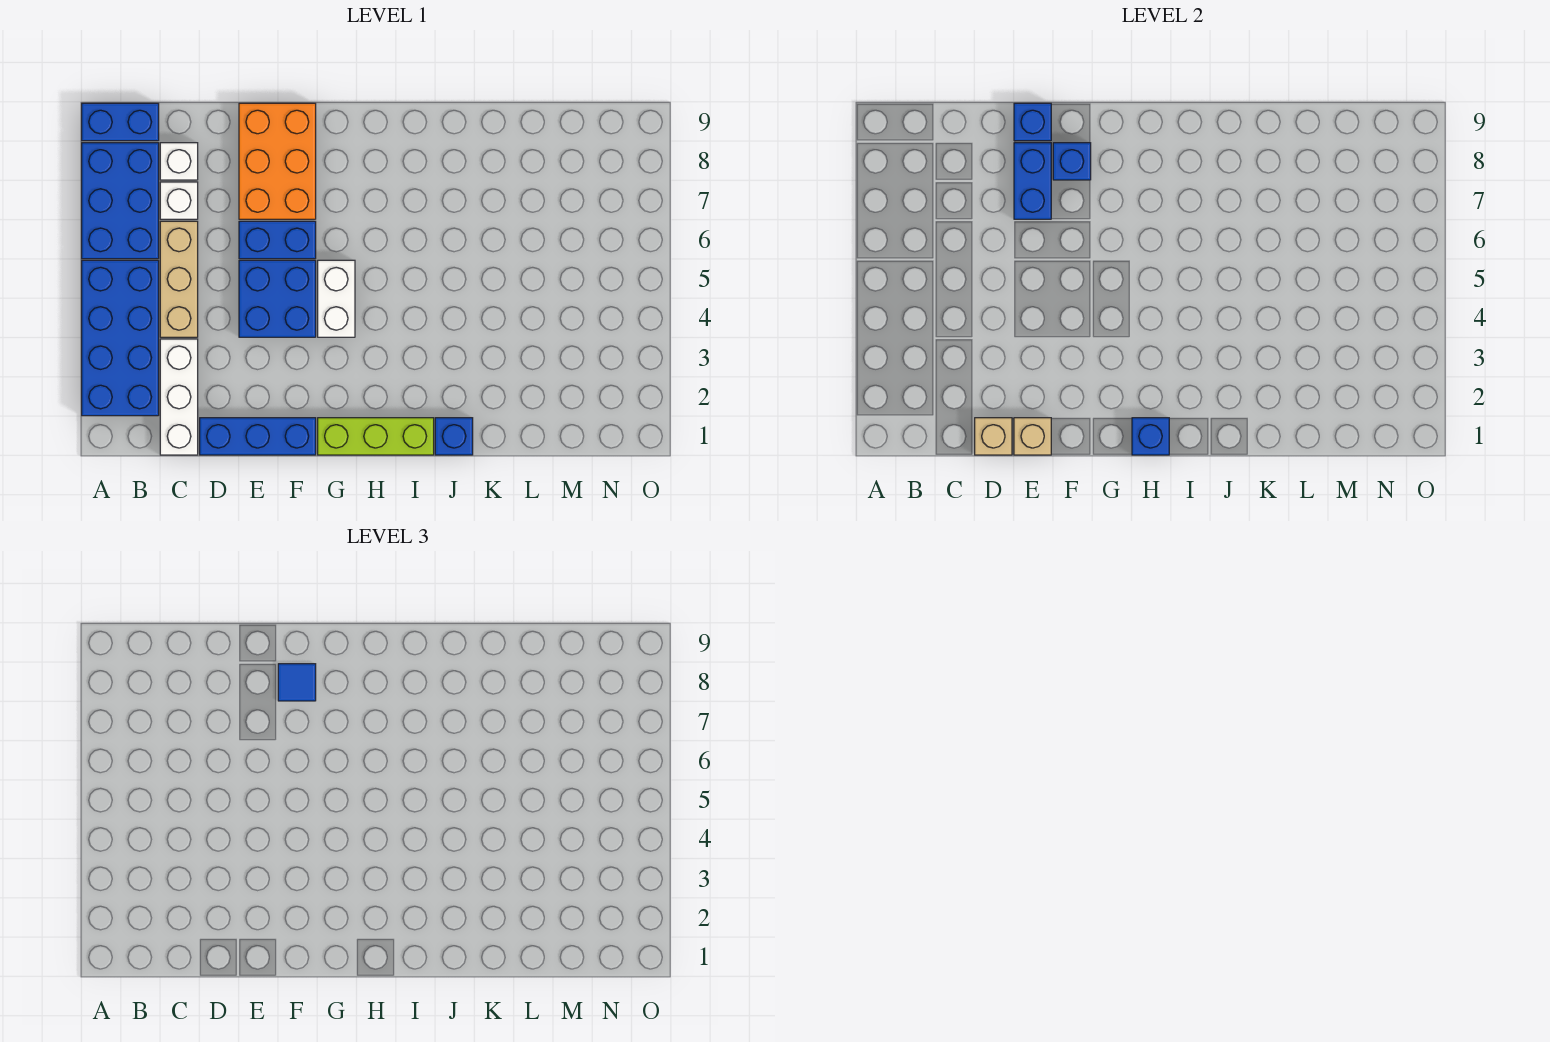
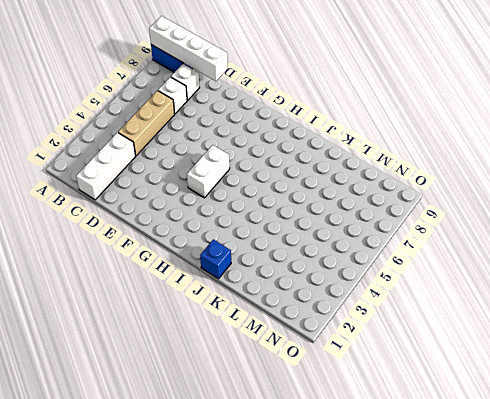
white brick A9:D9 level 2 -> none
none -> blue brick A2:B5 level 1
none -> blue brick A6:B8 level 1
none -> blue brick D1:F1 level 1

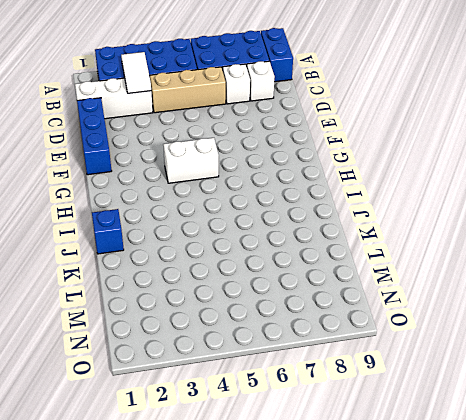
white tile B3:C3 level 2 -> none
none -> blue brick E4:F5 level 1
none -> blue brick E6:F6 level 1
none -> orange brick E7:F9 level 1

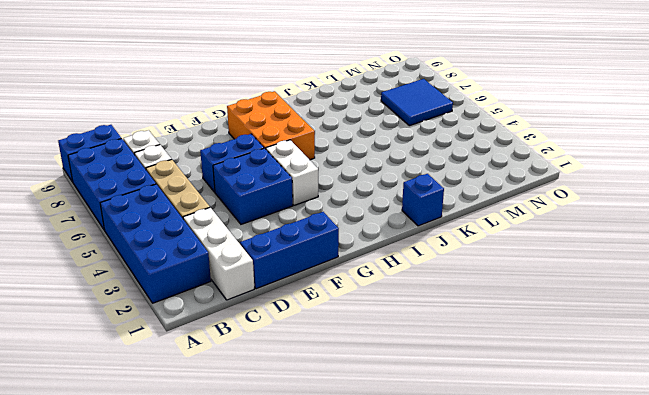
orange brick G6:H8 level 1 -> orange brick E7:F9 level 1
blue tile M6:N7 level 1 -> none
none -> lime brick G1:I1 level 1
none -> tan brick D1 level 2
none -> tan brick E1 level 2

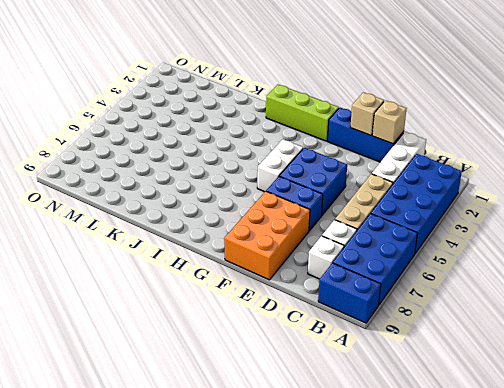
none -> blue brick J1 level 1
none -> blue brick E7:E8 level 2
none -> blue brick E9 level 2

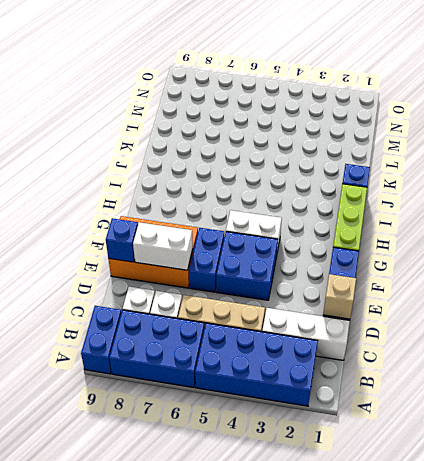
white brick E7:E8 level 2 -> blue brick E7:E8 level 2
none -> tan brick E1 level 2
none -> blue brick F8 level 2
none -> blue brick H1 level 2

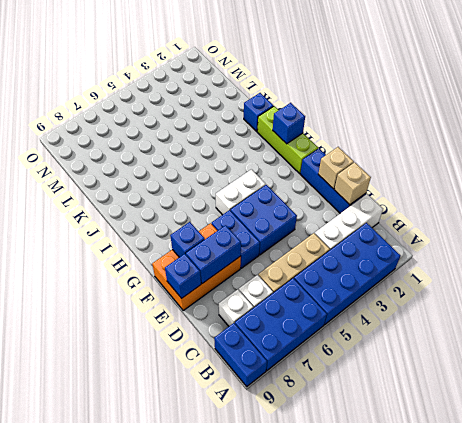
none -> blue tile F8 level 3

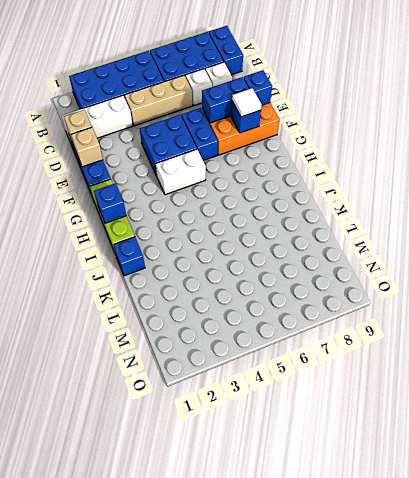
white tile F8 level 3 -> blue tile F8 level 3

